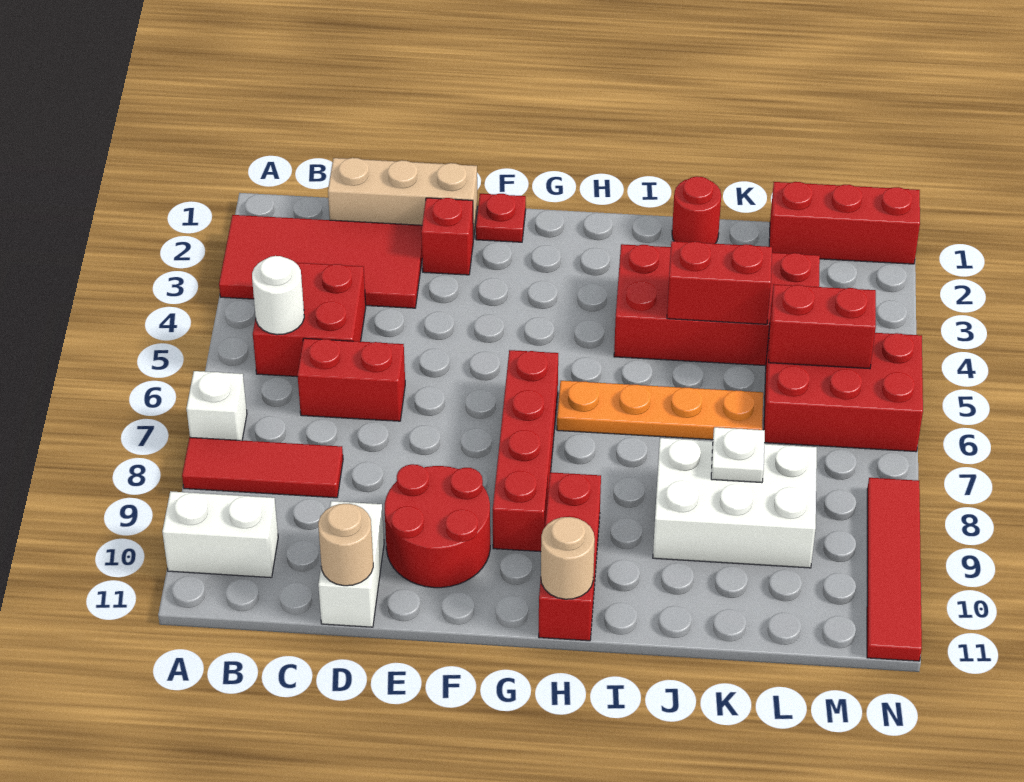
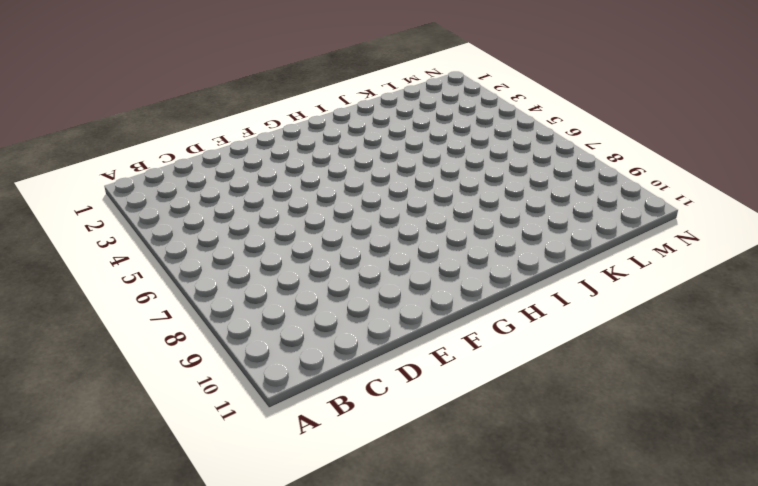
none -> red tile A2:D3 level 1
none -> white brick A7 level 1
none -> red tile A8:C8 level 1

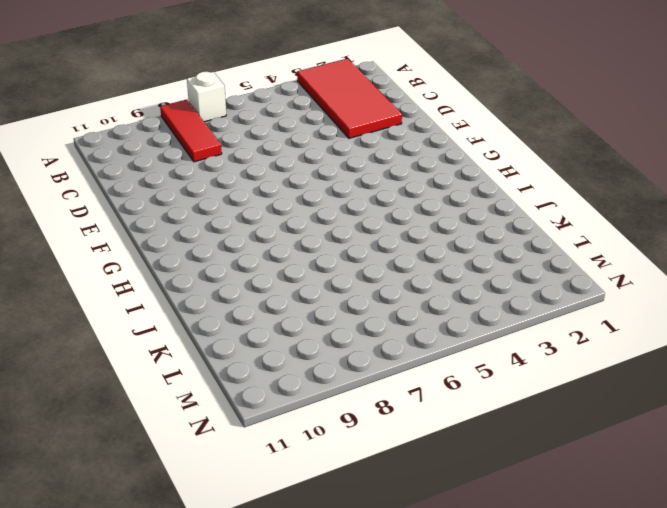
none -> white brick A10:B10 level 1
none -> red brick B4:C5 level 1
none -> tan brick C1:E1 level 1

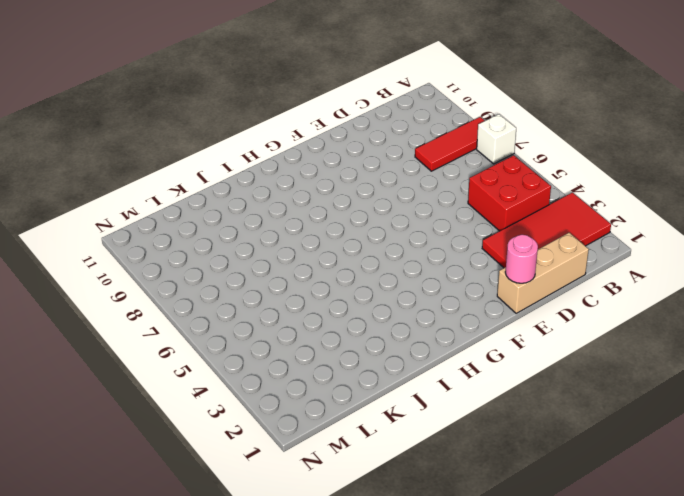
pink round brick E1 level 2 -> none
none -> white brick A10:B10 level 1
none -> red brick C6:D6 level 1
none -> white brick D10:D11 level 1

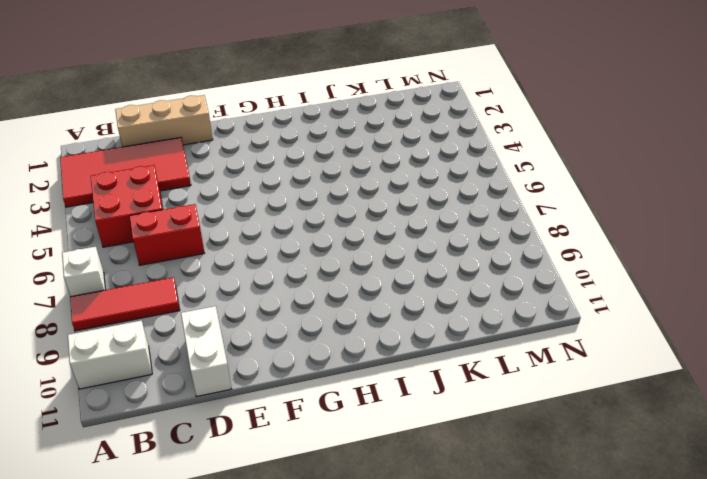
none -> red brick E2 level 1
none -> red round brick E9:F10 level 1
none -> red plate F1 level 1

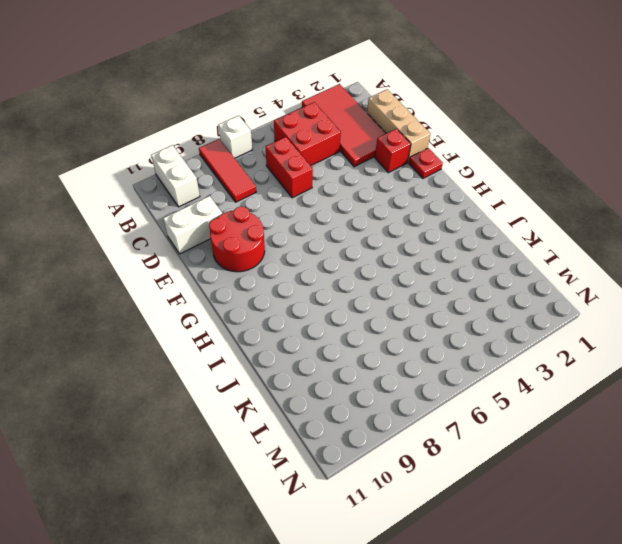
none -> red brick G6:G9 level 1
none -> orange plate H6:K6 level 1
none -> red brick H9:H11 level 1

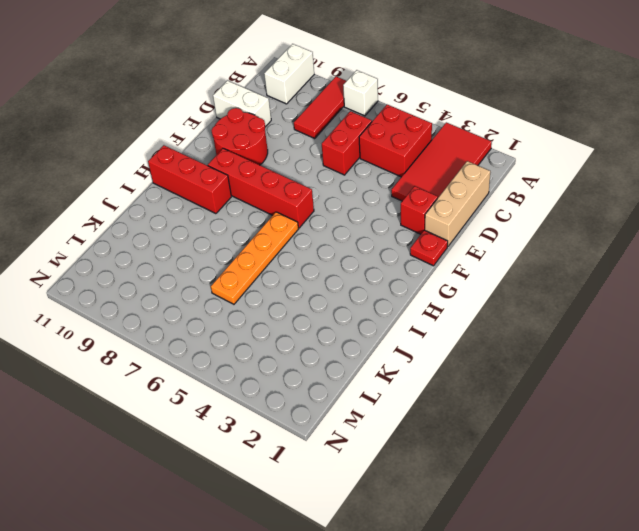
none -> red brick I3:L4 level 1
none -> red round brick J1 level 1
none -> white brick J8:L9 level 1

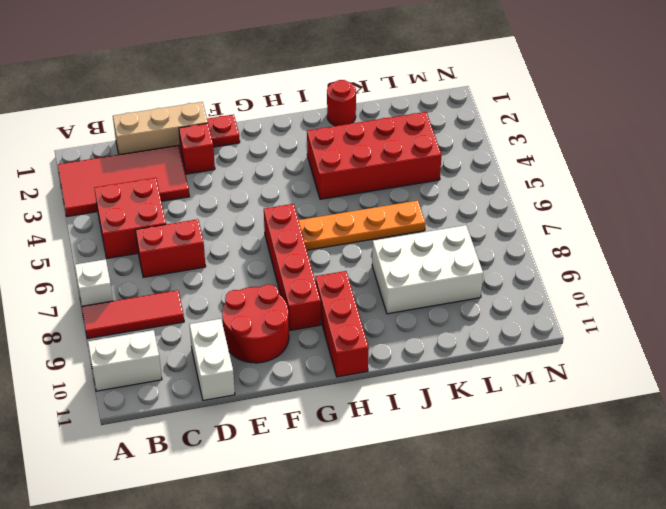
none -> red brick L1:N1 level 1
none -> red brick L5:N6 level 1
none -> red tile N8:N11 level 1

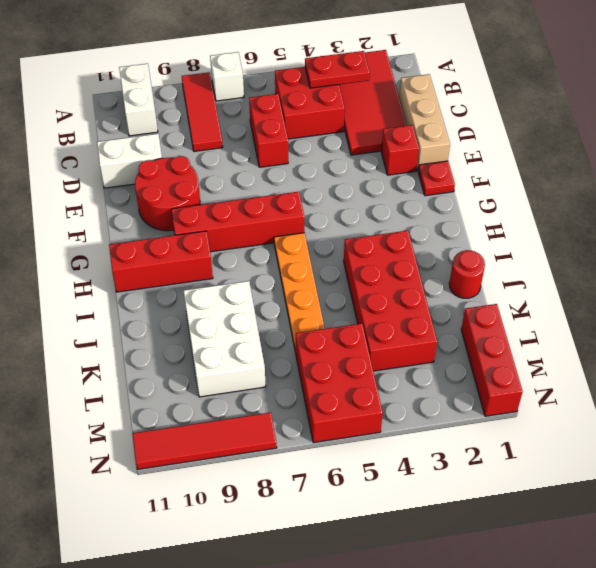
red plate B3:B4 level 2 -> none
none -> white round brick B5 level 2
none -> tan round brick D11 level 2
none -> tan round brick H11 level 2

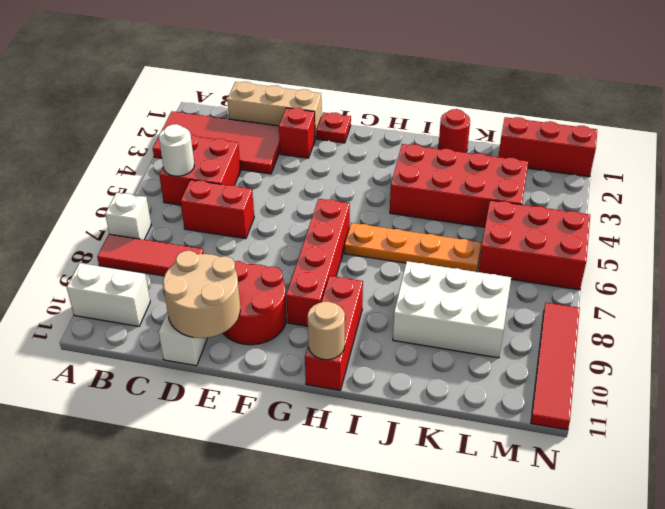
tan round brick D10:E11 level 2 -> tan round brick D11 level 2
none -> red brick J4:K4 level 2
none -> white plate K8 level 2
none -> red brick L5:M5 level 2

